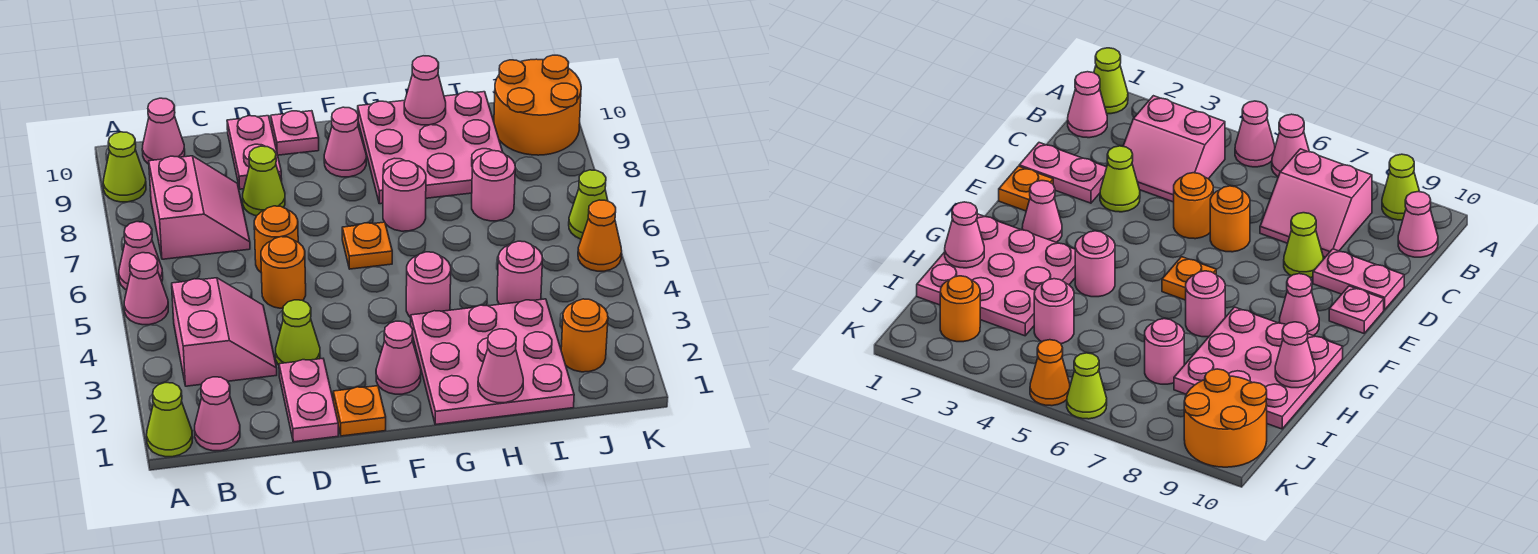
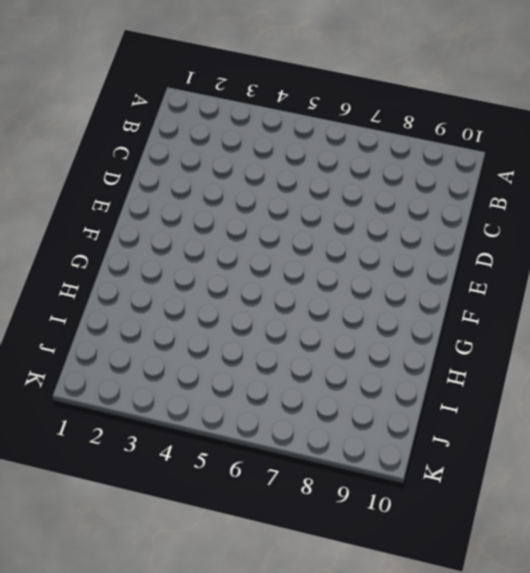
none -> lime cone A1 level 1
none -> pink cone A5 level 1
none -> pink cone A6 level 1
none -> lime cone A9 level 1

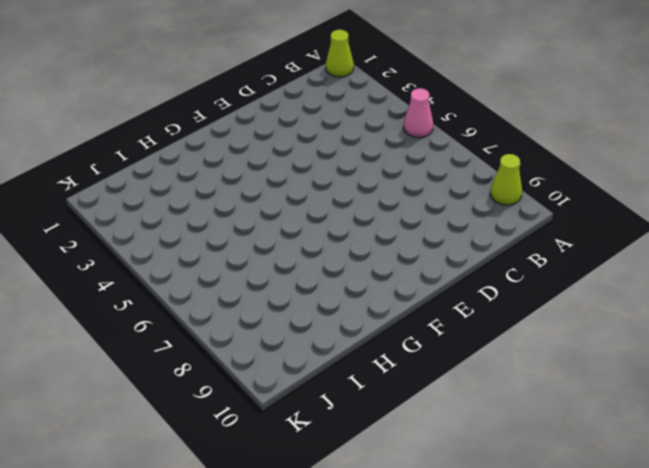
none -> pink cone A6 level 1
none -> pink cone B1 level 1
none -> pink slope B3:C4 level 1 top B
none -> pink slope B7:C8 level 1 top B

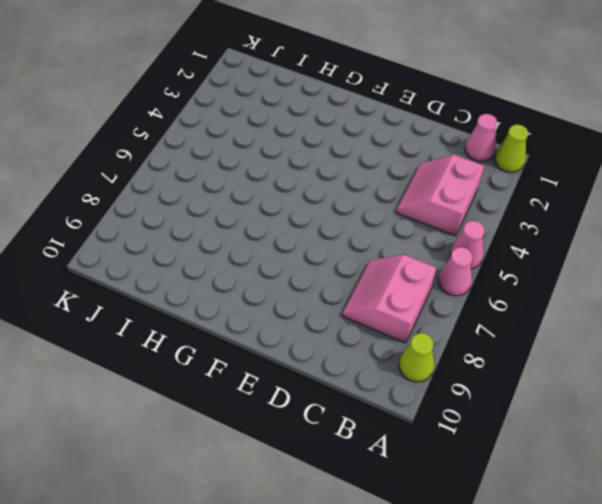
none -> pink cone B10 level 1
none -> pink plate D1:D2 level 1
none -> lime cone D3 level 1
none -> orange round brick D5 level 1

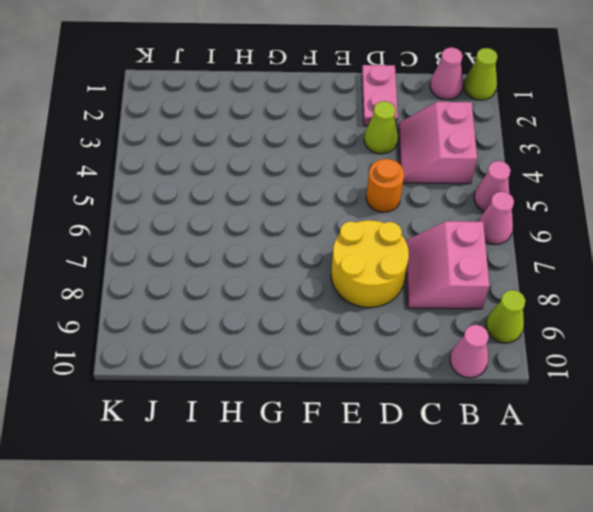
yellow round brick D7:E8 level 1 -> lime cone D8 level 1
none -> orange round brick D6 level 1
none -> pink plate D9:D10 level 1
none -> orange plate E1 level 1
none -> pink plate E10 level 1

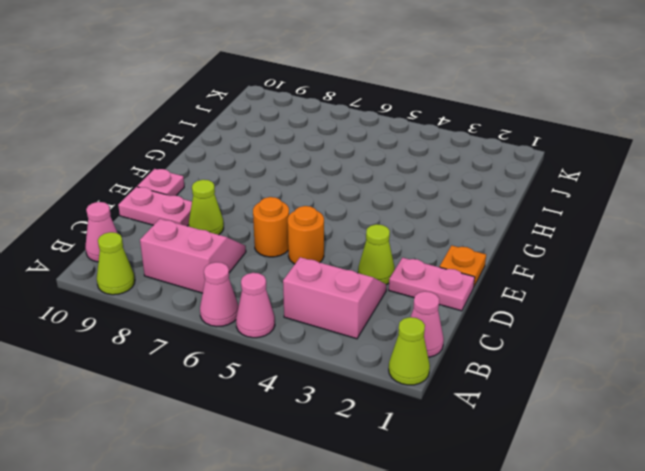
none -> pink cone F2 level 1
none -> orange plate F6 level 1
none -> pink cone F9 level 1
none -> pink plate G1:I3 level 1

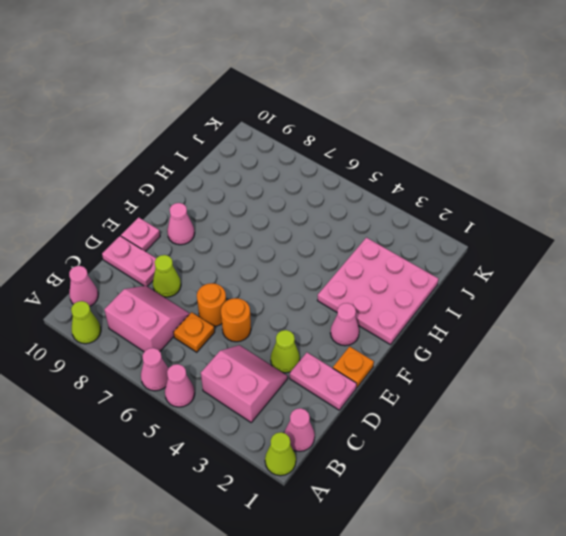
orange plate C6 level 1 -> orange plate F6 level 1
none -> pink round brick G4 level 1
none -> pink round brick G7 level 1
none -> pink plate G8:I10 level 1
none -> pink round brick I4 level 1

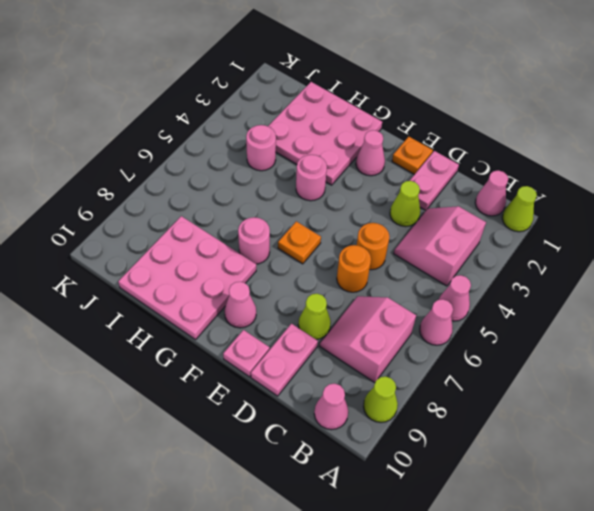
none -> pink round brick I7 level 1
none -> orange round brick J2 level 1
none -> orange round brick J9:K10 level 1
none -> orange cone K5 level 1

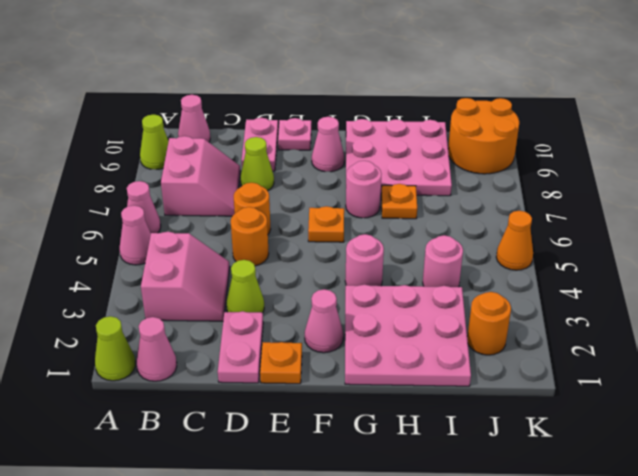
orange plate H7 level 1 -> none
none -> pink round brick I7 level 1
none -> lime cone K6 level 1
none -> pink cone H1 level 2
none -> pink cone H10 level 2

